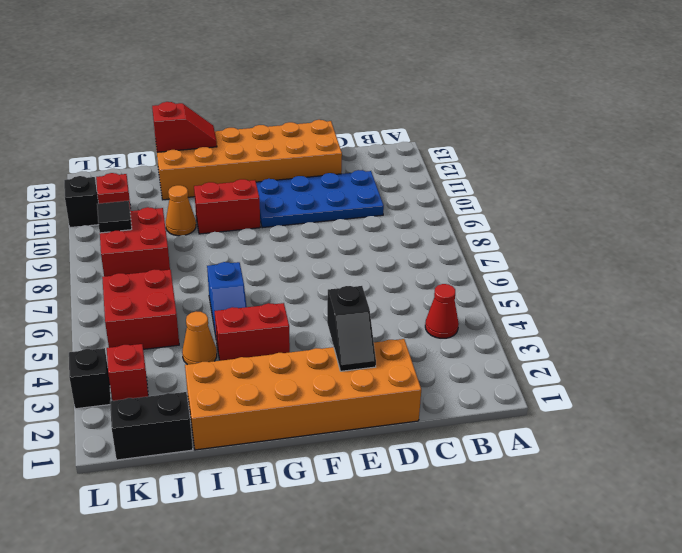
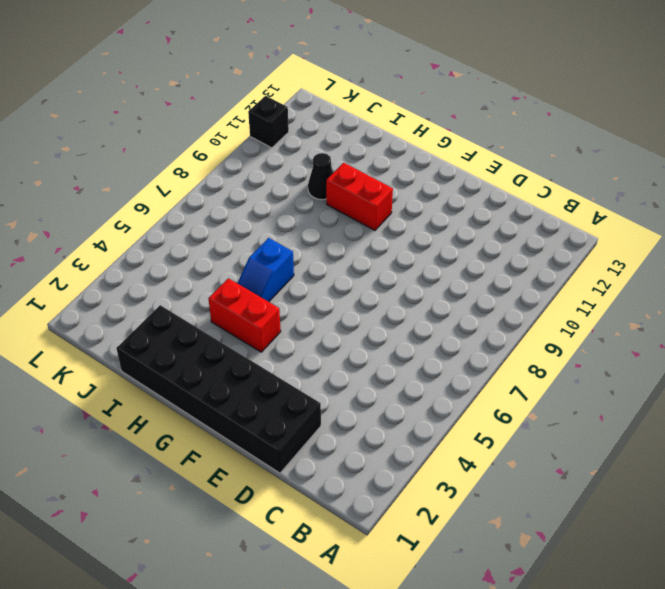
black brick D1:I2 level 1 -> orange brick D1:I2 level 1
black cone I10 level 1 -> orange cone I10 level 1
none -> red cone B4 level 1
none -> blue plate C10:F11 level 1
none -> orange brick D12:I13 level 1

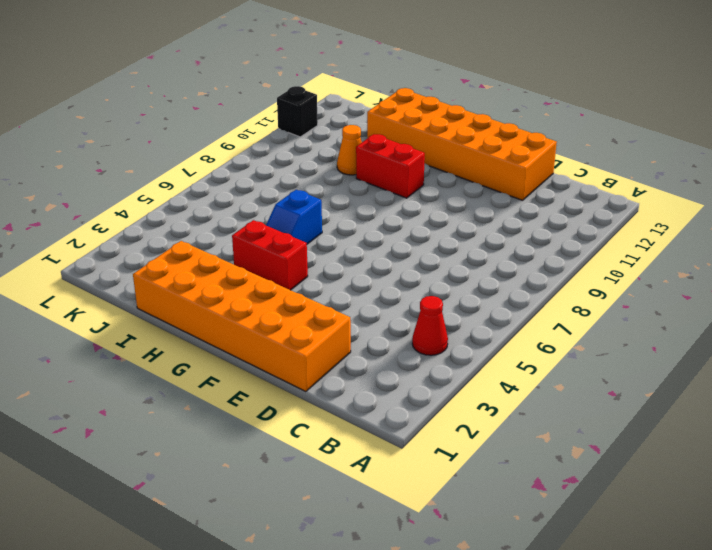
none -> blue plate C10:F11 level 1
none -> orange cone I4 level 1
none -> black brick J1:K1 level 1

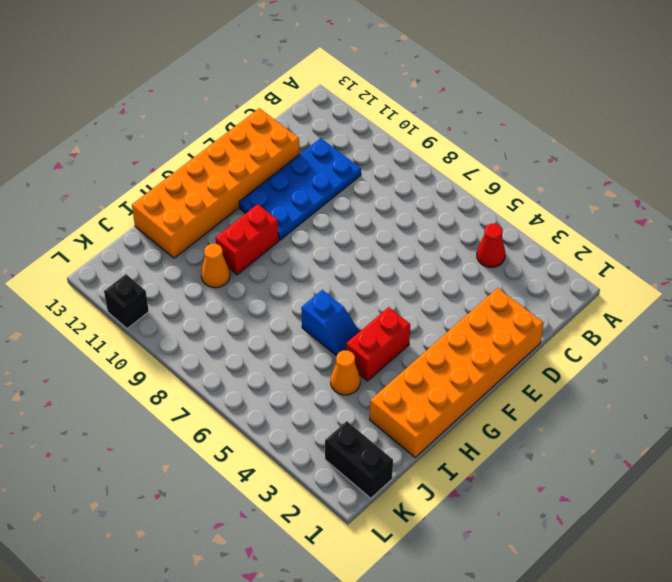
black brick K1:K2 level 1 -> black brick J1:K1 level 1
none -> red brick J5:K6 level 1
none -> red brick J8:K9 level 1
none -> red brick K3 level 1

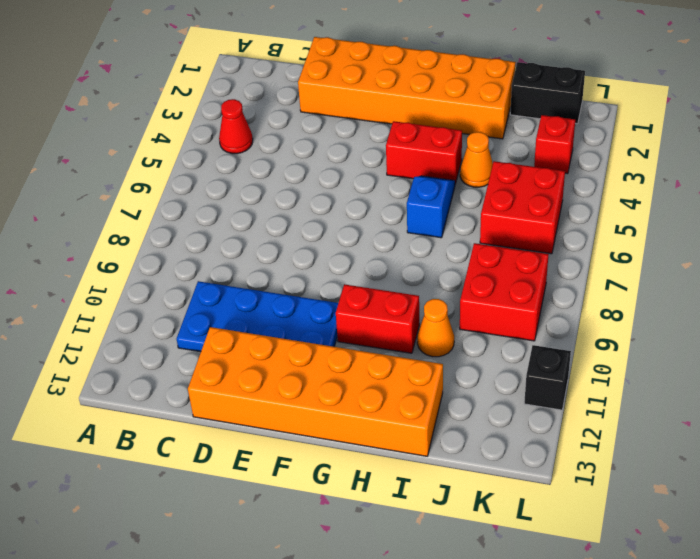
none -> red brick K11 level 1
none -> black brick L3 level 1
none -> black slope E2:E3 level 2 top 3

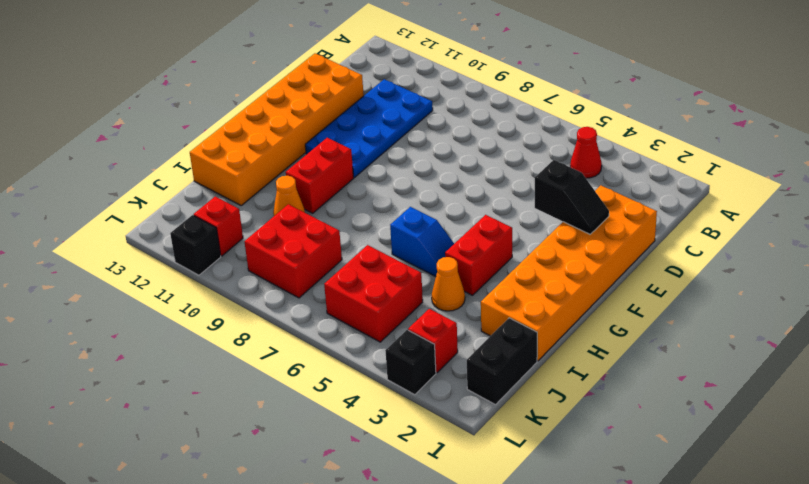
none -> red slope H13:I13 level 2 top I
none -> black tile K9 level 2

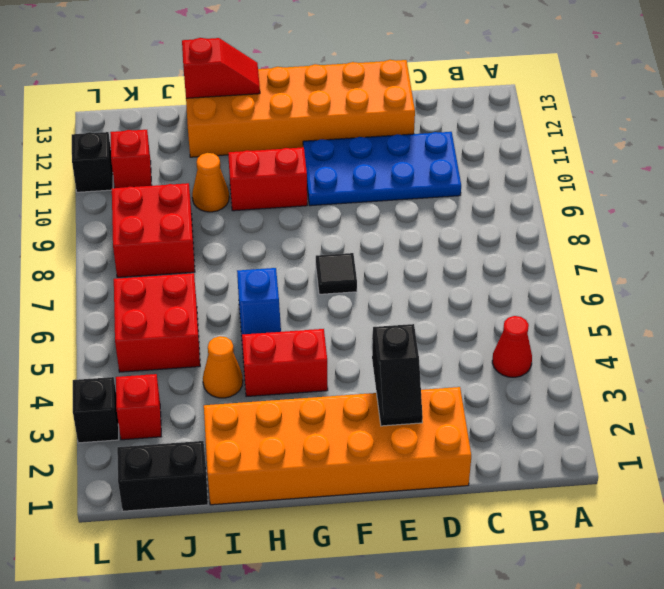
black tile F7 level 1 -> black tile K9 level 2

